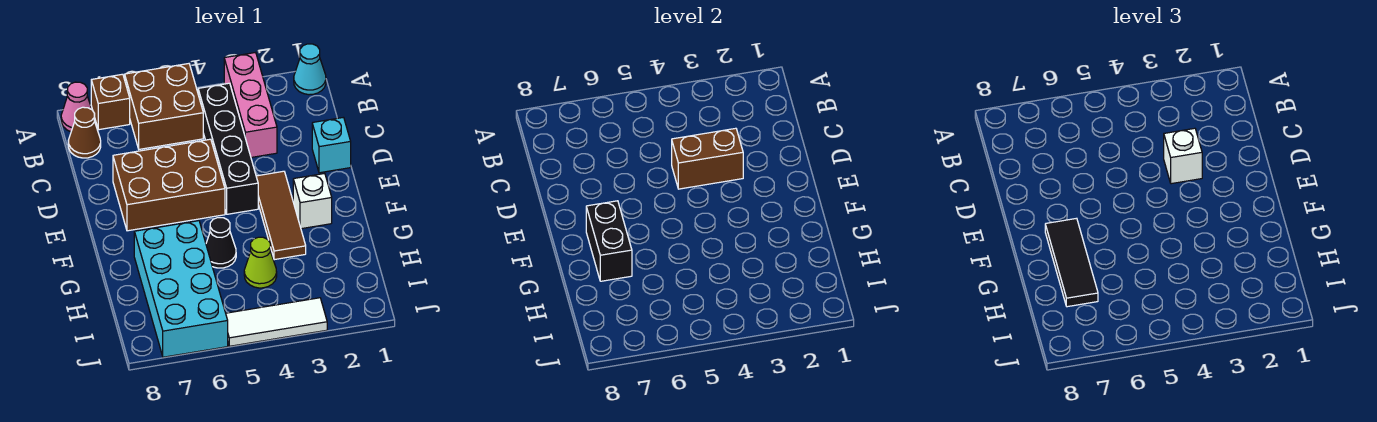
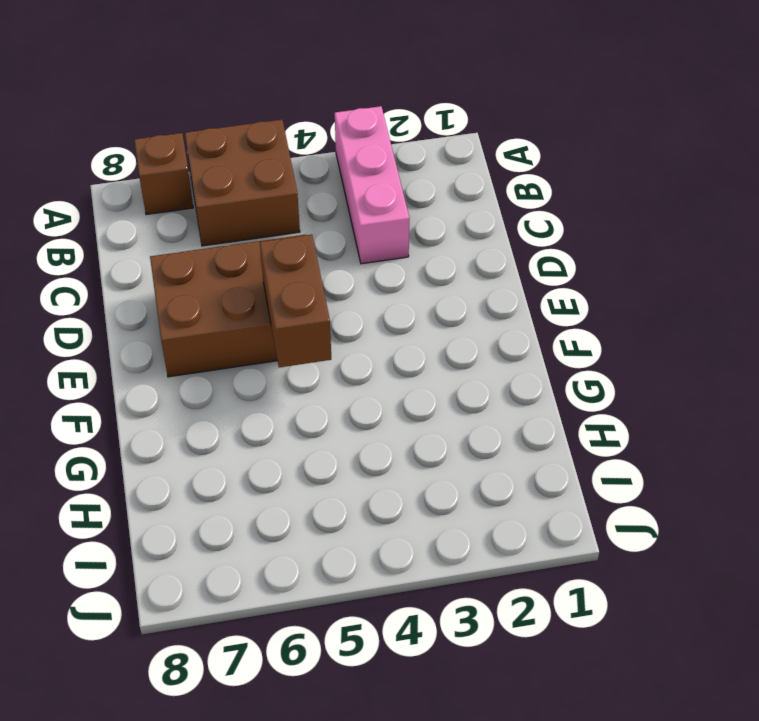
brown brick E5:F5 level 2 -> brown brick D3:D4 level 2
none -> cyan cone A1 level 1
none -> pink cone A8 level 1
none -> black brick B4:E4 level 1

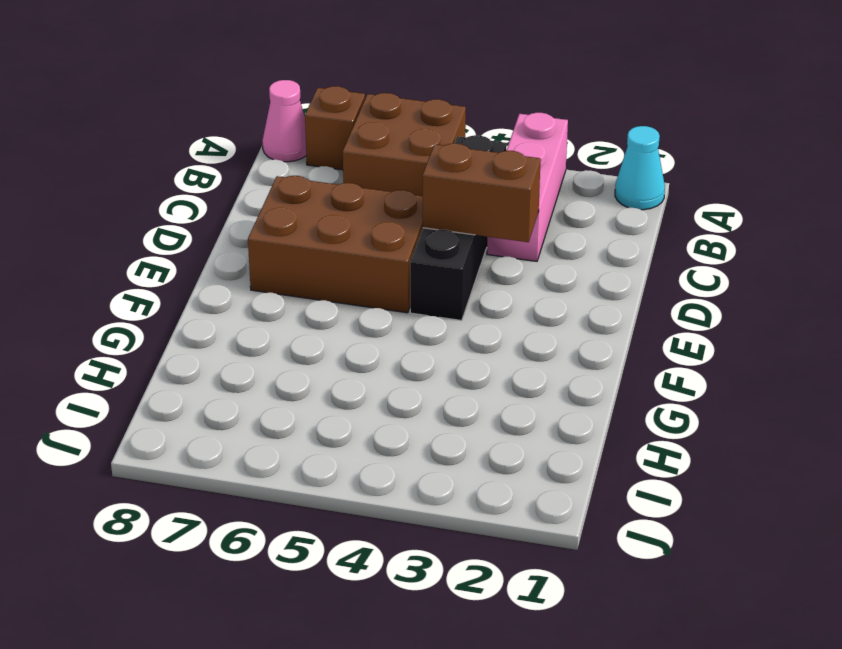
none -> brown cone B8 level 1
none -> cyan brick D1 level 1
none -> brown tile E3:G3 level 1

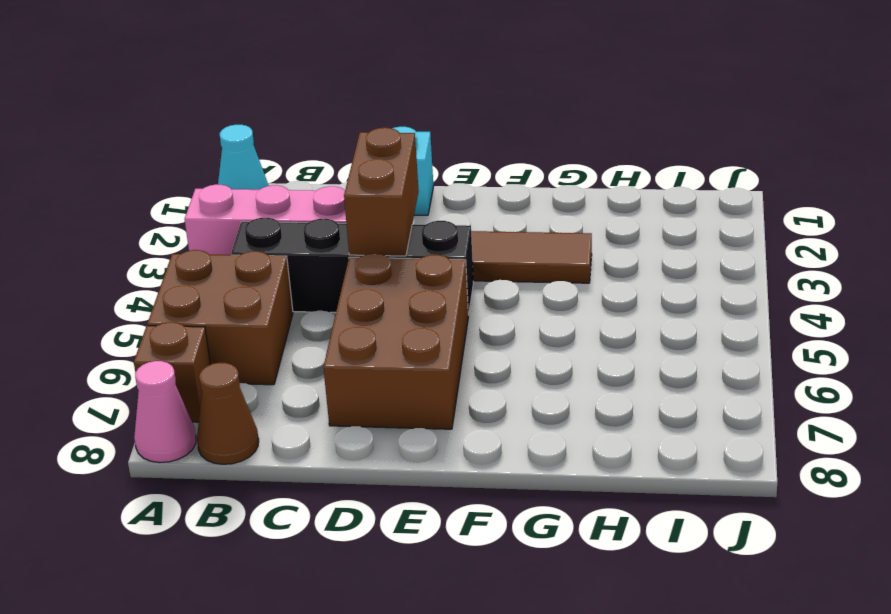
none -> white brick F2 level 1
none -> black cone G5 level 1
none -> cyan brick G6:J7 level 1

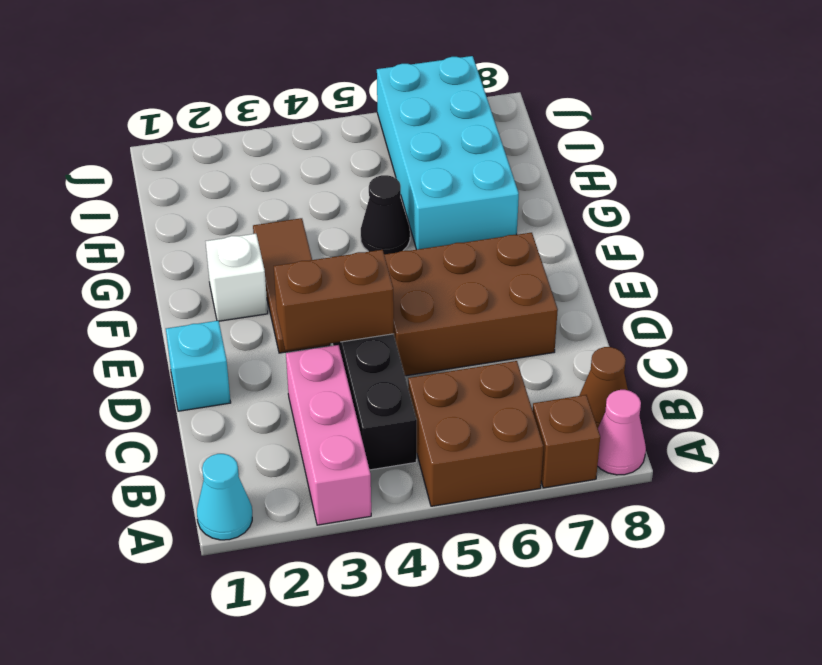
none -> lime cone H4 level 1
none -> white tile J3:J5 level 1
none -> black brick F7:G7 level 2

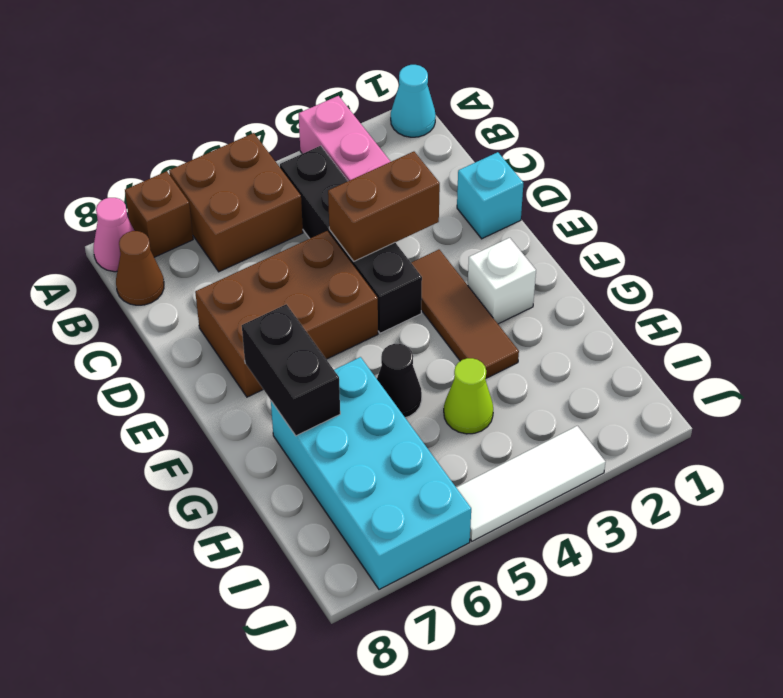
none -> white brick D3 level 3
none -> black tile F7:H7 level 3

